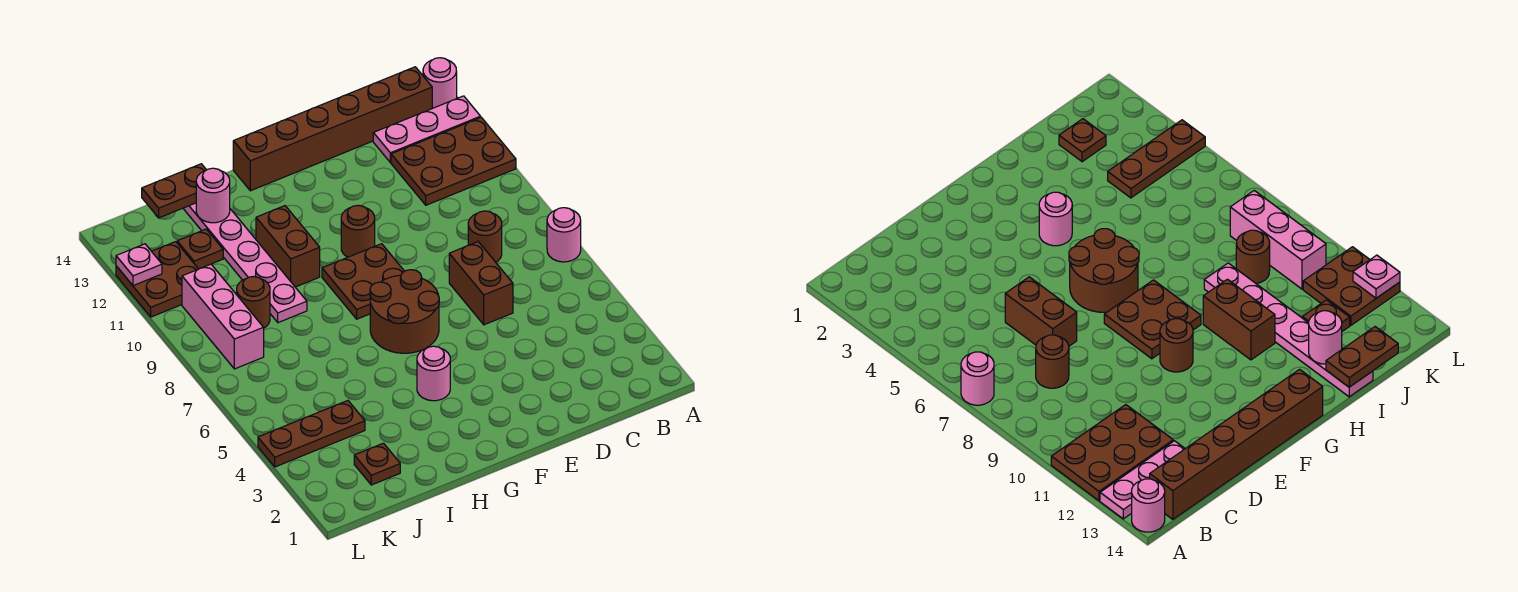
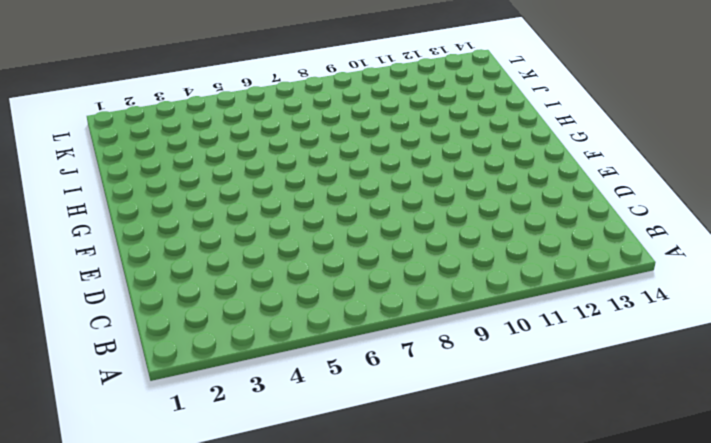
none -> pink round brick A7 level 1
none -> brown plate A11:C12 level 1
none -> pink plate A13:C13 level 1

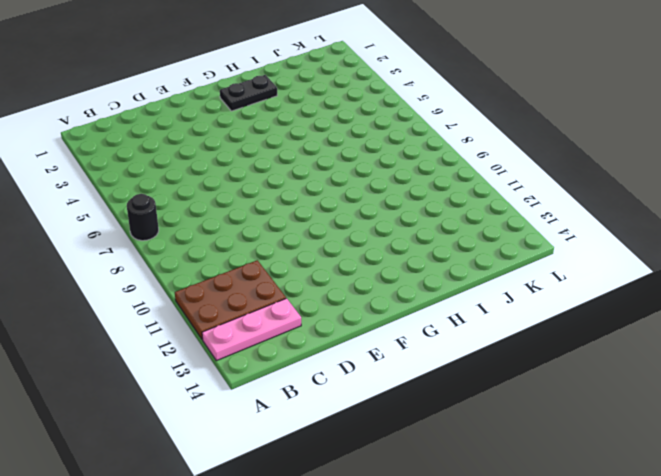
black round brick A7 level 1 -> pink round brick A7 level 1
black plate G2:H2 level 1 -> none
none -> pink round brick A14 level 1
none -> brown brick B14:G14 level 1
none -> brown round brick C8 level 1

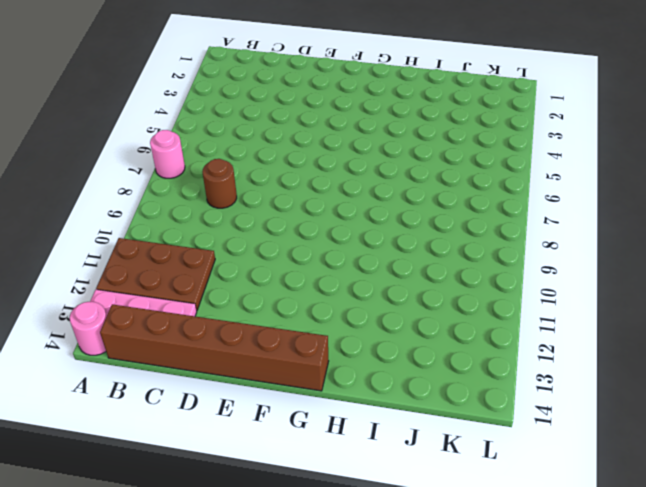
none -> brown brick D6:D7 level 1
none -> brown round brick F6:G7 level 1
none -> brown plate F8:G9 level 1

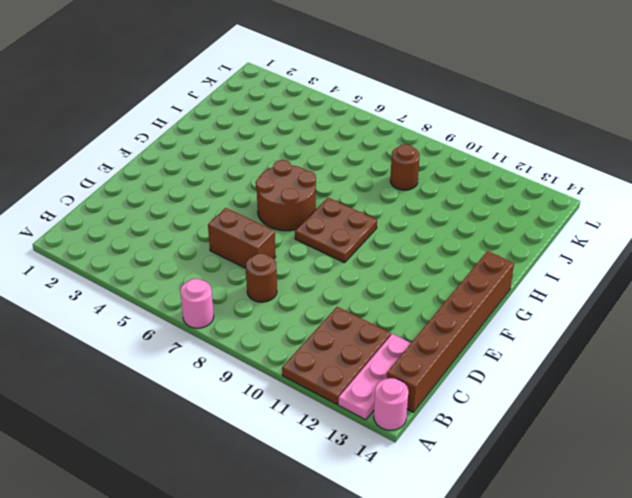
none -> brown round brick F10 level 1
none -> pink round brick G4 level 1
none -> brown brick H10:H11 level 1

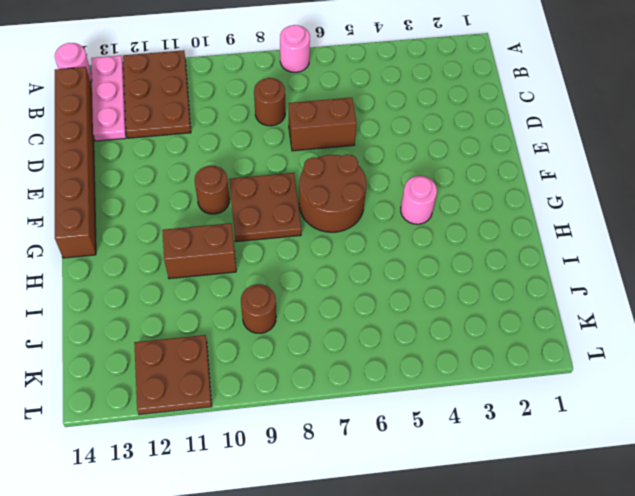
none -> pink plate I9:I14 level 1
none -> brown plate J2 level 1
none -> brown plate J4:L4 level 1

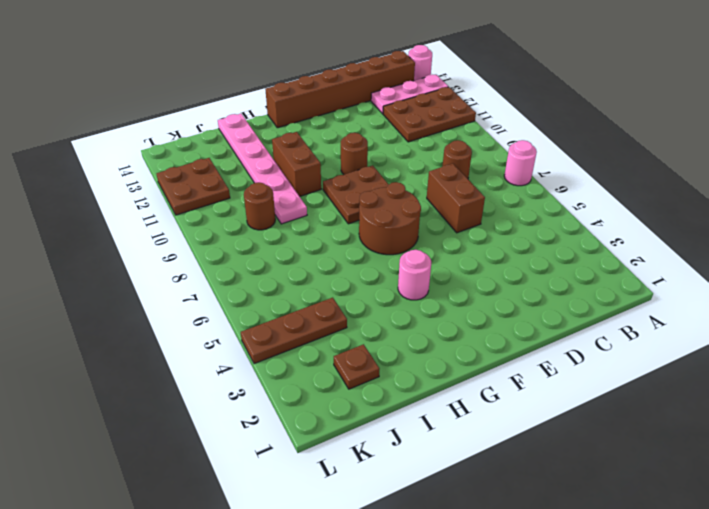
none -> brown plate J12 level 1
none -> pink brick K8:K10 level 1
none -> pink round brick I13 level 2

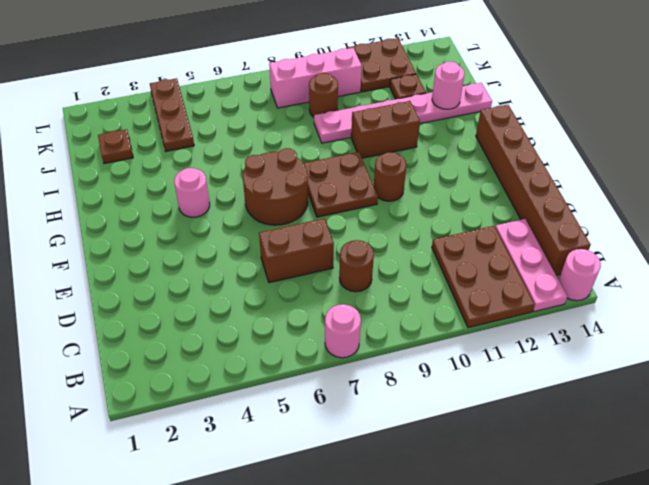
none -> brown plate I14:J14 level 2
none -> pink plate L12 level 2

